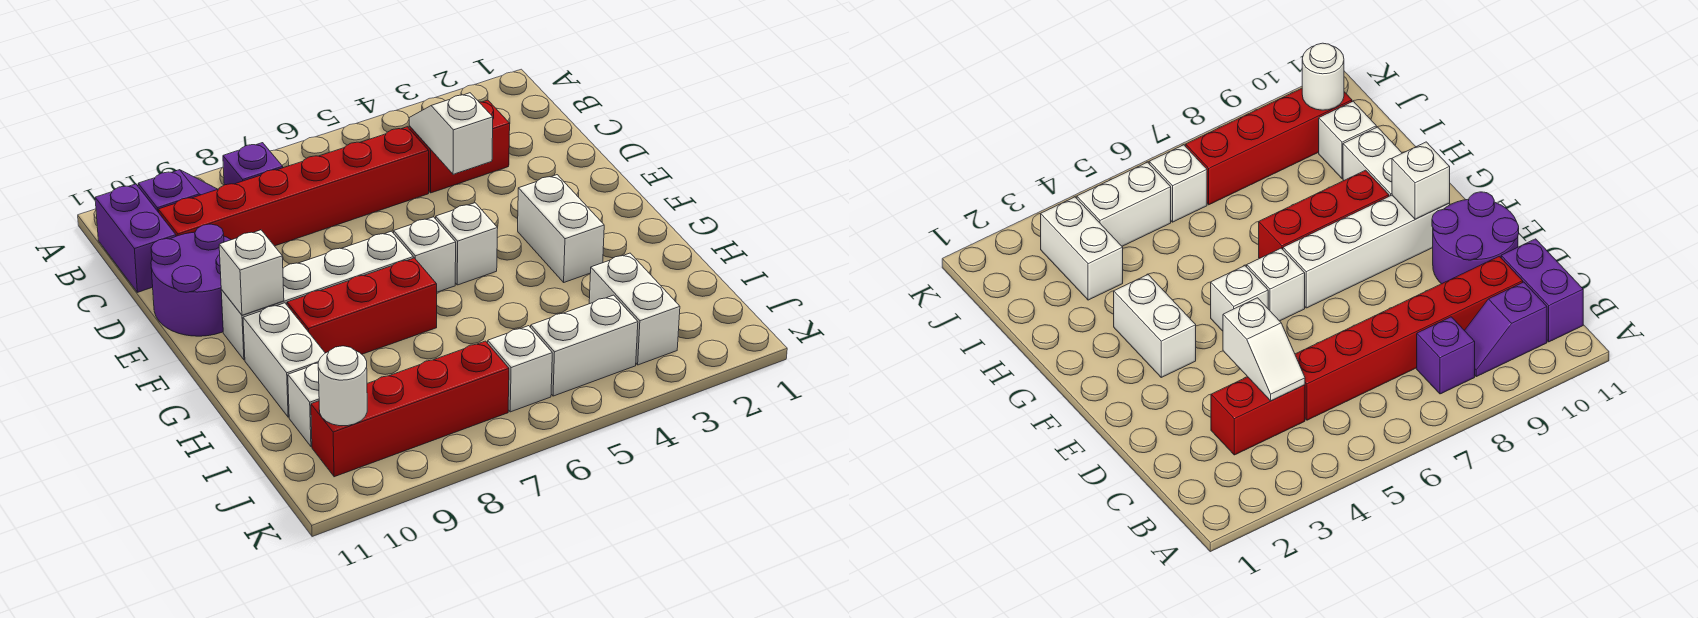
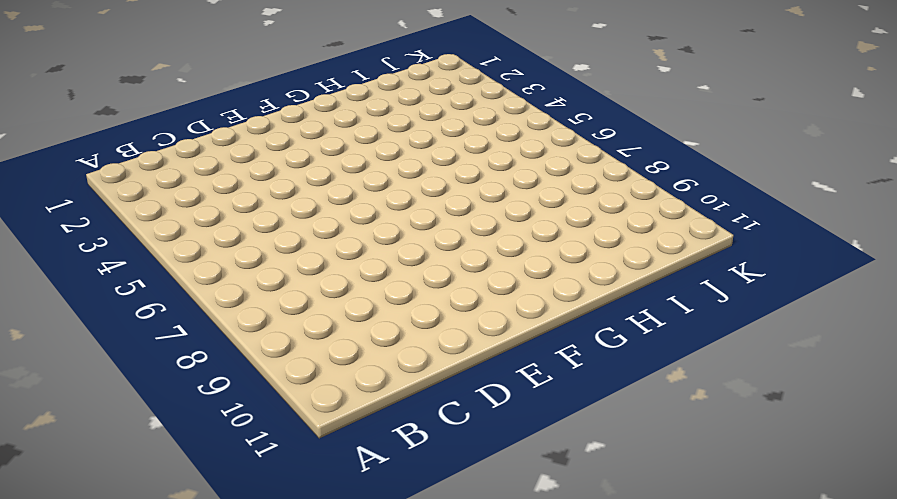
none -> purple brick B8 level 1
none -> purple slope B9:B10 level 1 top 10
none -> purple brick B11:C11 level 1

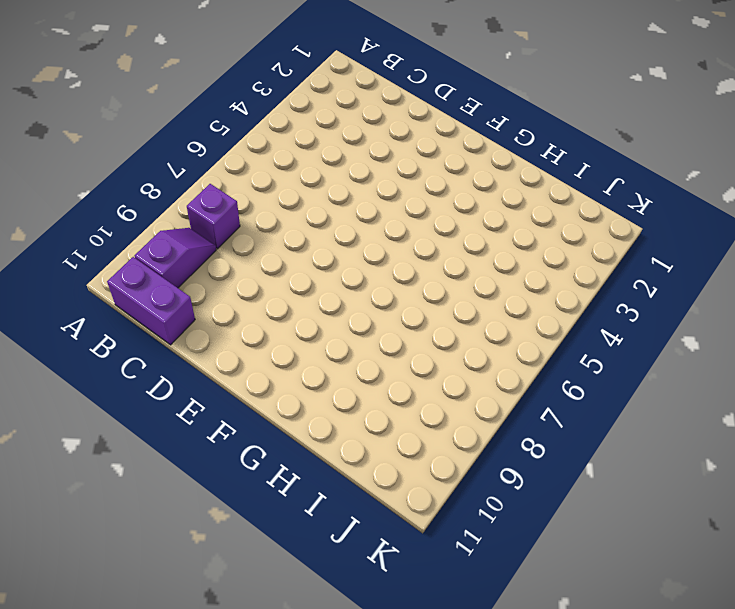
none -> red brick C3:C4 level 1
none -> red brick C5:C10 level 1
none -> purple round brick D10:E11 level 1

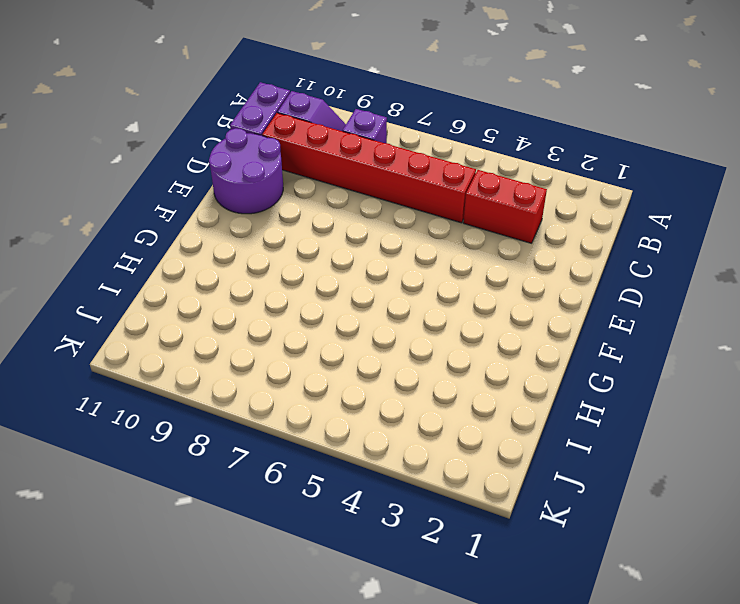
none -> white brick F3:G3 level 1
none -> white brick F5 level 1
none -> white brick F6 level 1

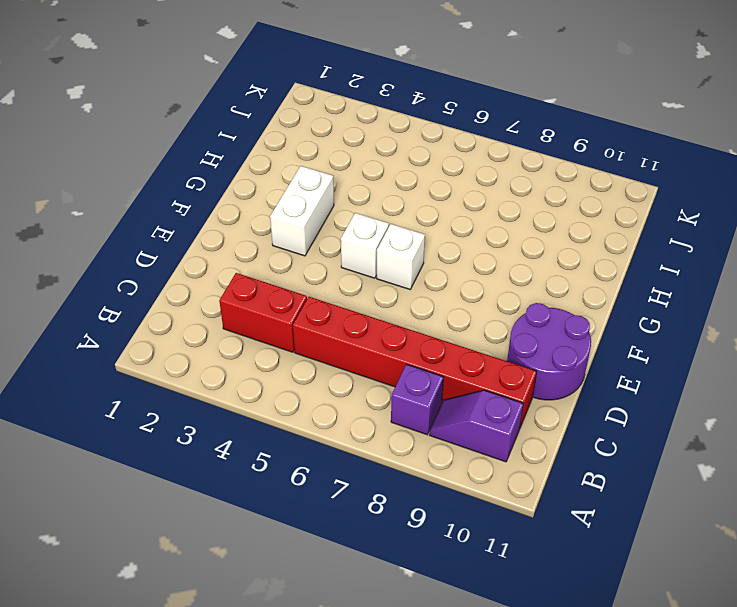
none -> purple brick B11:C11 level 1
none -> white brick F7:F10 level 1
none -> red brick G7:G9 level 1

